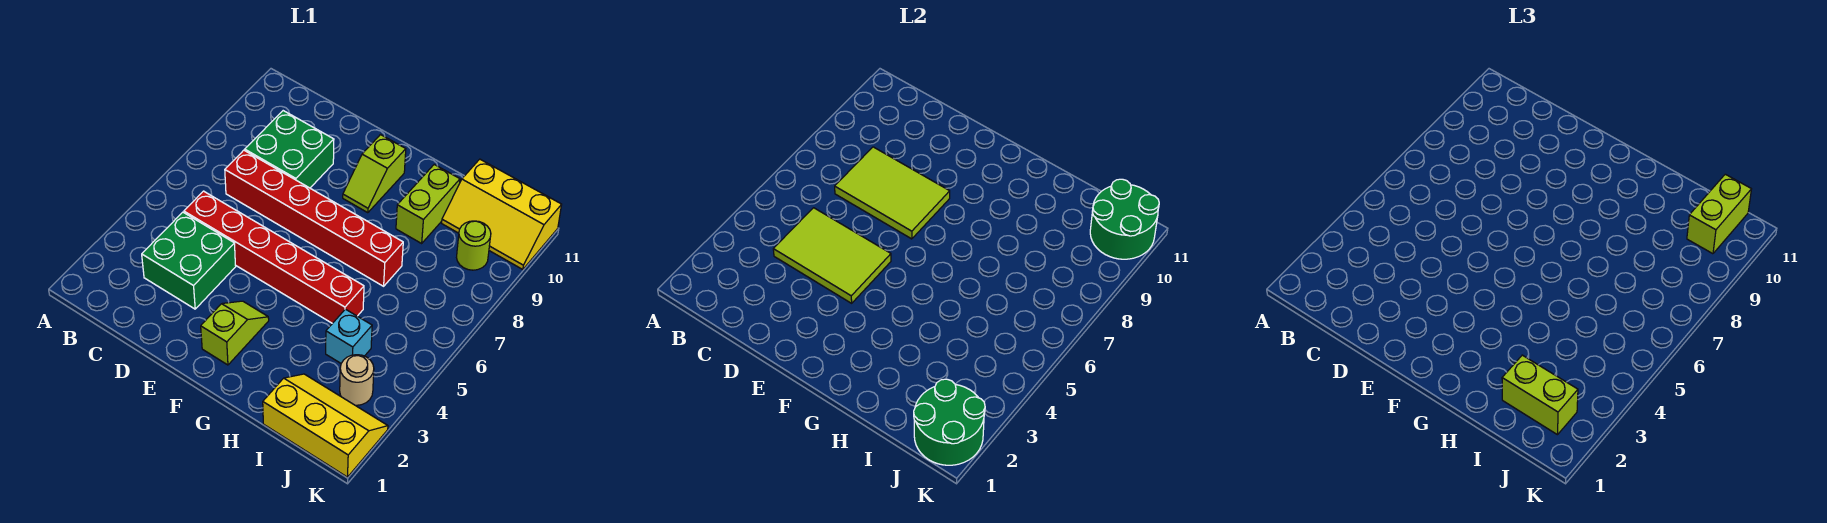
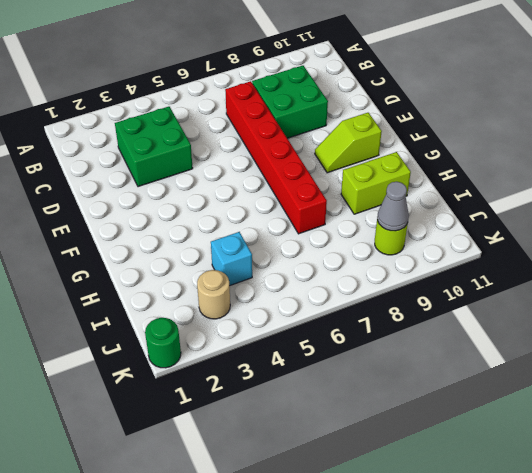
grey cone J9 level 2 -> none
green round brick K1 level 1 -> yellow slope I1:K2 level 1 top 1
none -> red brick C5:H5 level 1
none -> lime slope F2:F3 level 1 top 2
none -> yellow slope I10:K11 level 1 top 11

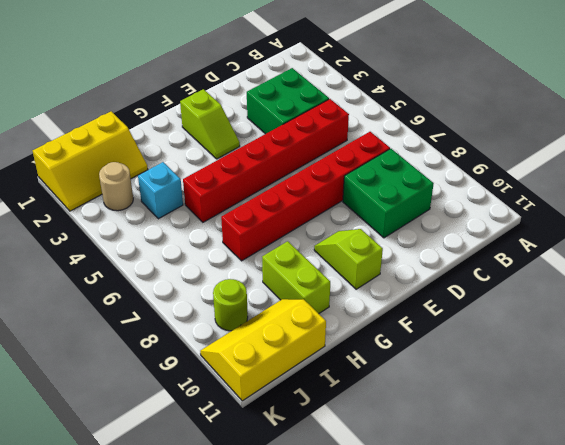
none -> lime tile C4:E5 level 2
none -> lime tile C7:E8 level 2
none -> green round brick J1:K2 level 2

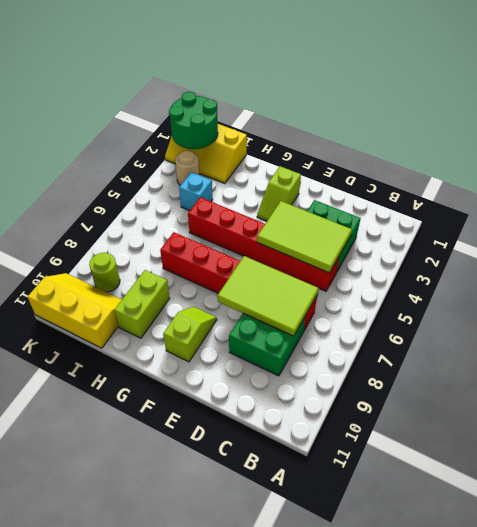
none -> green round brick J10:K11 level 2
none -> lime brick I2:J2 level 3
none -> lime brick J10:J11 level 3

